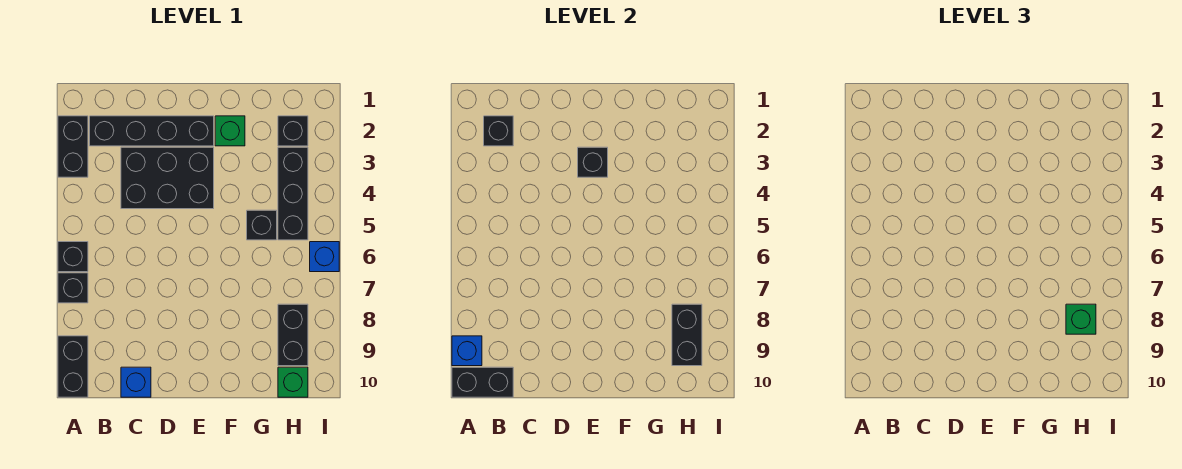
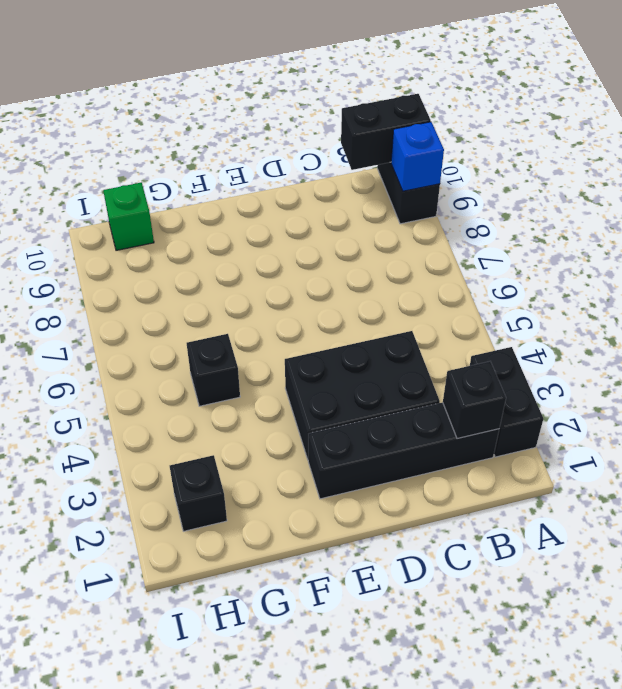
none -> black brick A6 level 1
none -> black brick A7 level 1
none -> blue brick C10 level 1

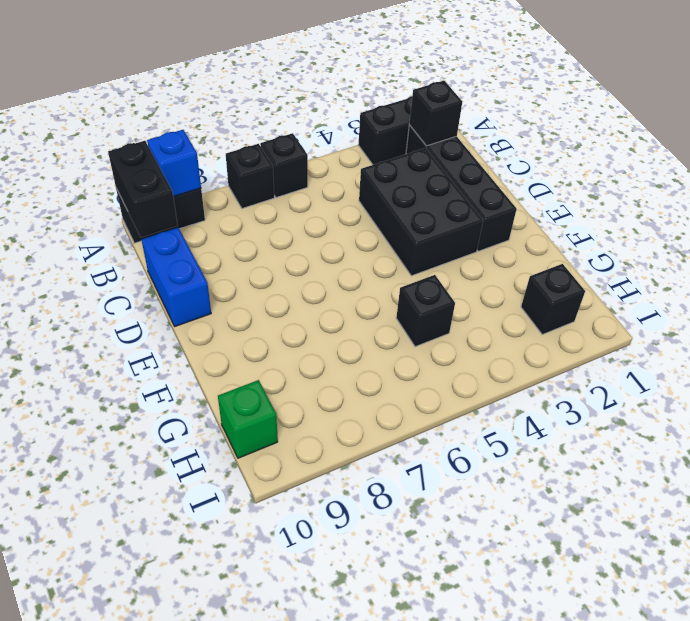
blue brick C10:D10 level 1 -> blue brick C10 level 1
none -> green brick F2 level 1
none -> black brick H3:H5 level 1
none -> black brick H8:H9 level 1

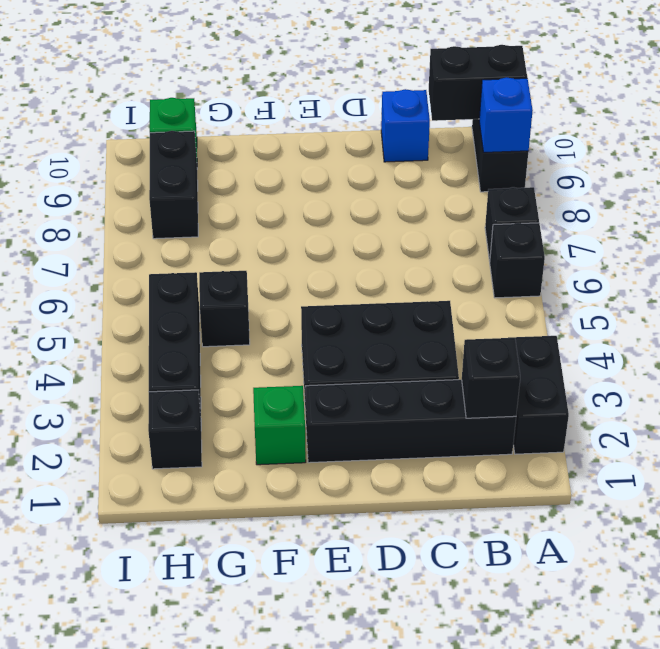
none -> blue brick I6 level 1
none -> black brick E3 level 2
none -> black brick H8:H9 level 2

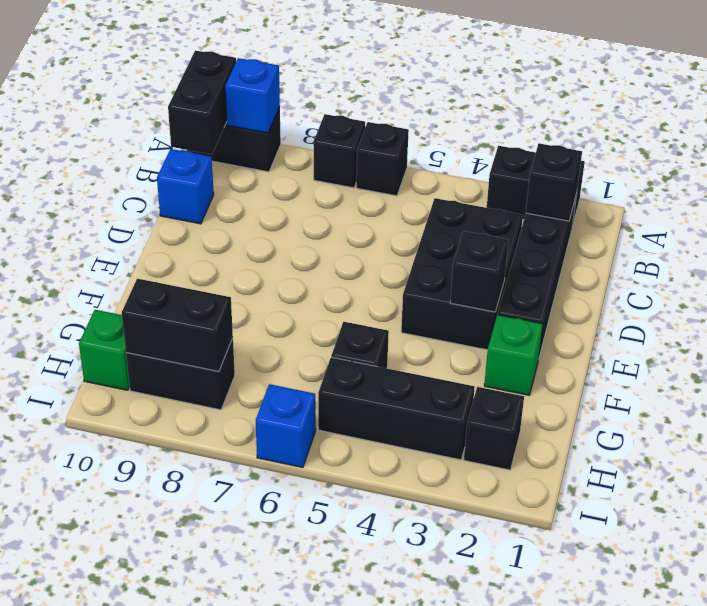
none -> green brick H8 level 3

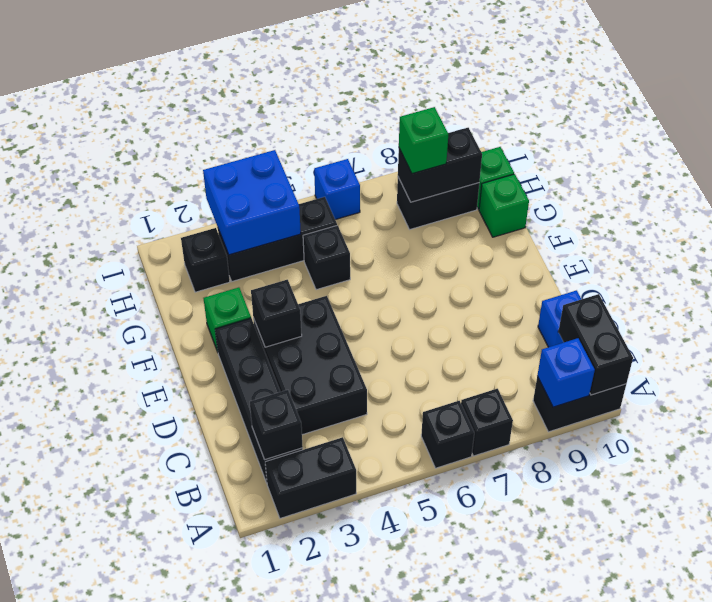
green brick G10 level 1 -> none
blue brick H3:I4 level 2 -> none

